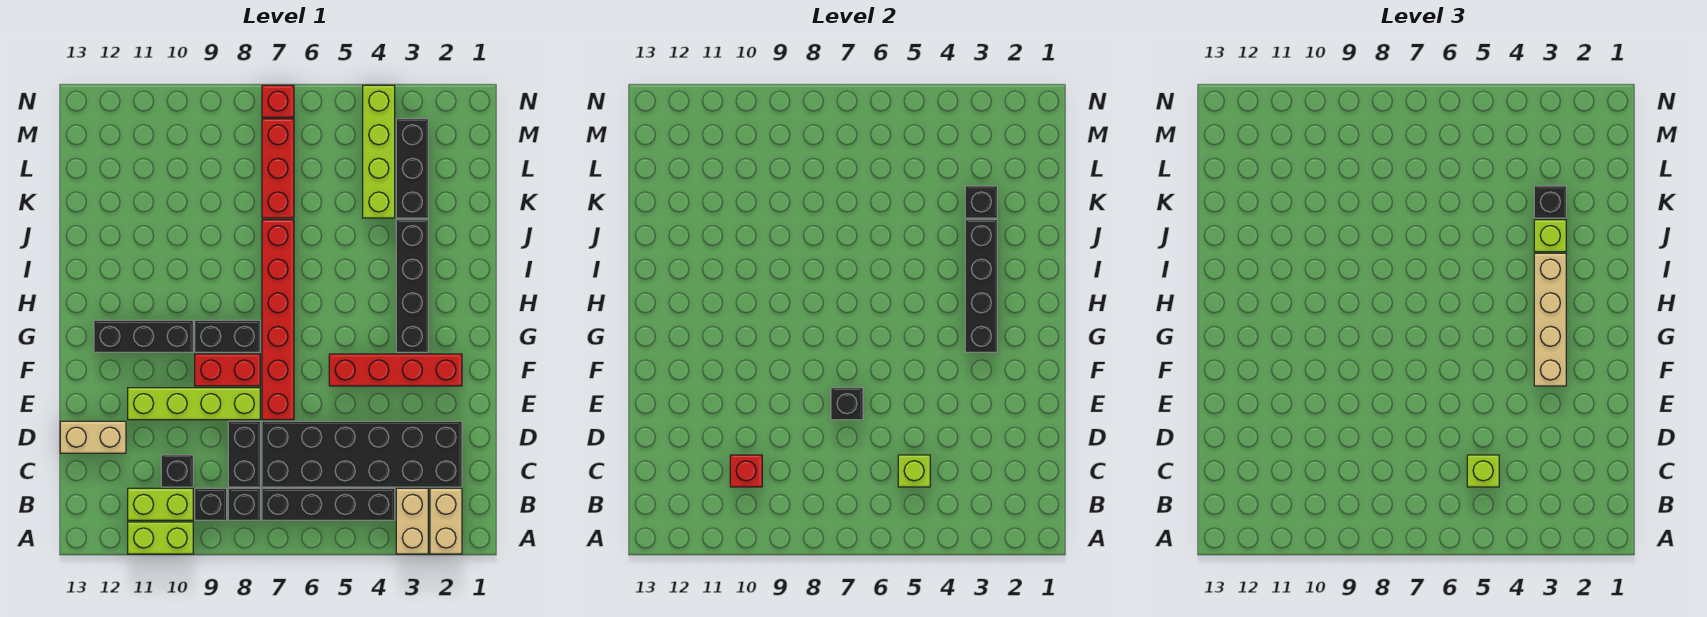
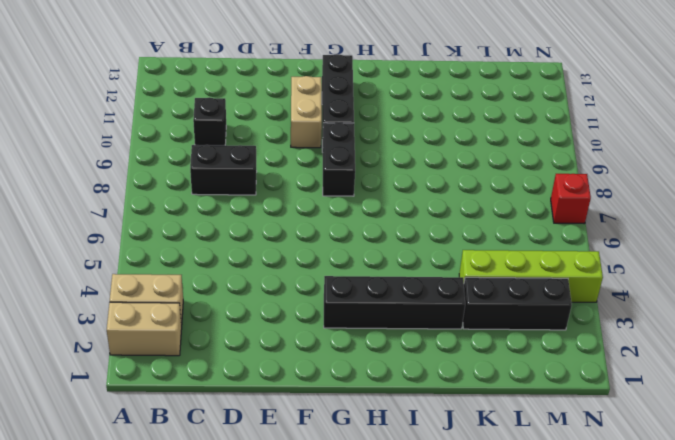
tan brick F10:F11 level 1 -> tan brick D12:D13 level 1
none -> lime brick A10:A11 level 1
none -> black brick B4:B7 level 1
none -> black brick B8 level 1
none -> black brick B9 level 1

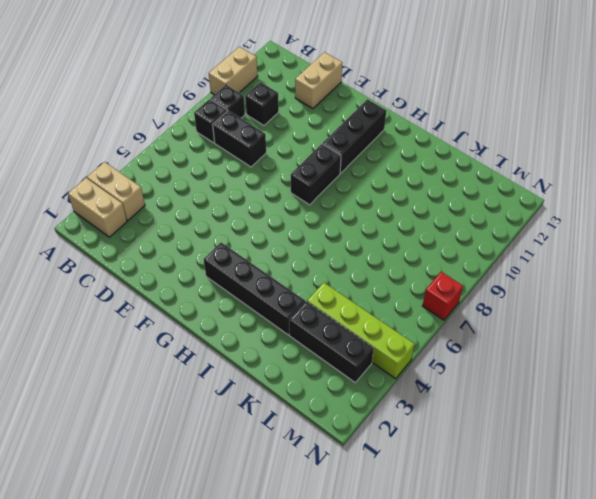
tan brick A10:A11 level 1 -> lime brick A10:A11 level 1
none -> black brick B4:B7 level 1
none -> lime brick B10:B11 level 1
none -> black brick C2:D7 level 1
none -> red brick E7:J7 level 1

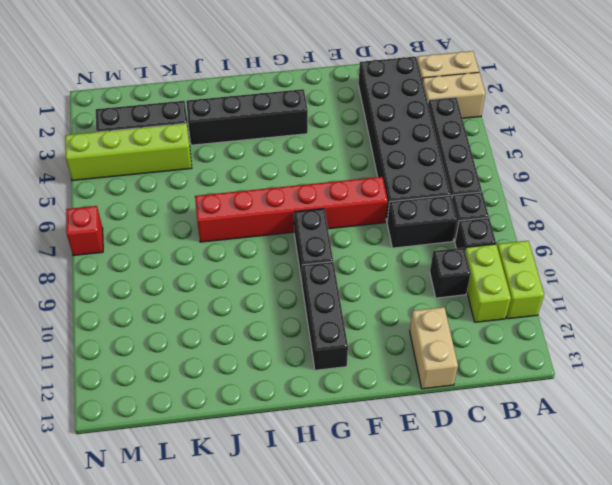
none -> lime brick E8:E11 level 1
none -> red brick F2:F5 level 1
none -> red brick F8:F9 level 1
none -> red brick K7:M7 level 1

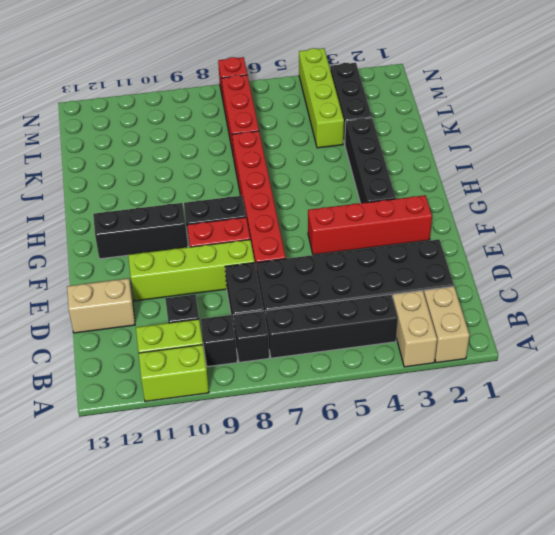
none -> lime brick C5 level 2
none -> red brick C10 level 2
none -> black brick E7 level 2
none -> black brick G3:J3 level 2

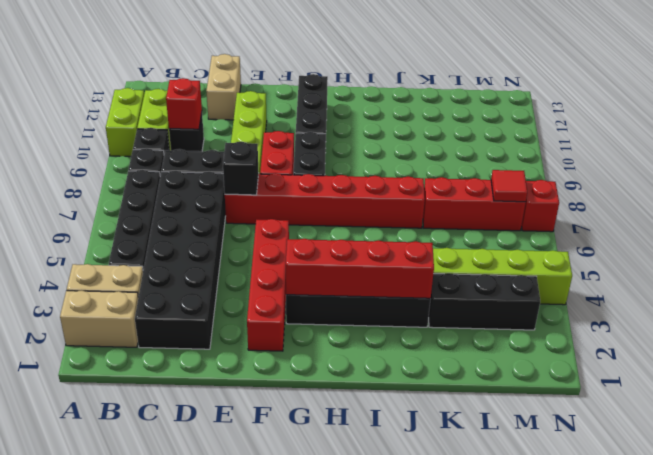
red brick G3:J3 level 2 -> black brick G3:J3 level 2
red tile M7 level 2 -> none
none -> lime brick C5 level 2
none -> black brick K3 level 2
none -> lime brick C5 level 3
none -> tan brick F3:I3 level 3

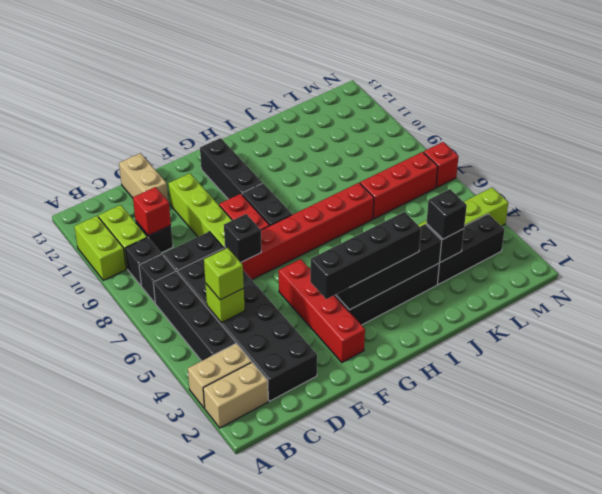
black brick F3:I3 level 3 -> tan brick F3:I3 level 3
none -> lime brick J3 level 3

